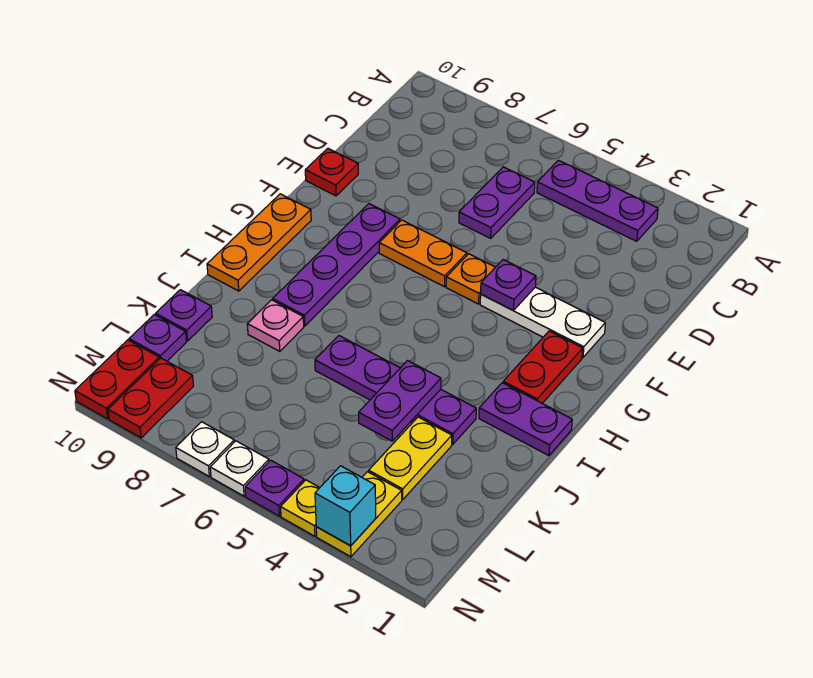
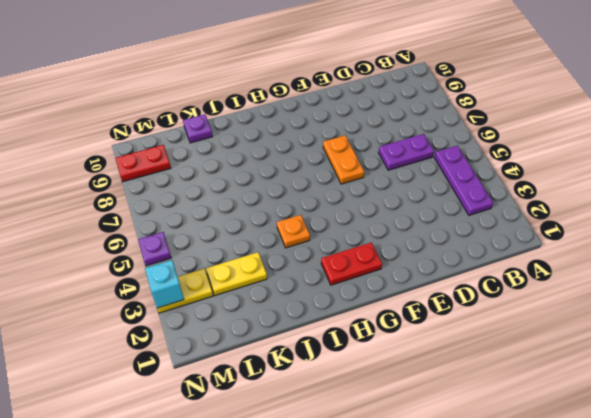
orange plate I4 level 1 -> orange plate F5 level 1
none -> red plate E10 level 1
none -> white plate F2:F4 level 1
none -> purple plate F8:I8 level 1

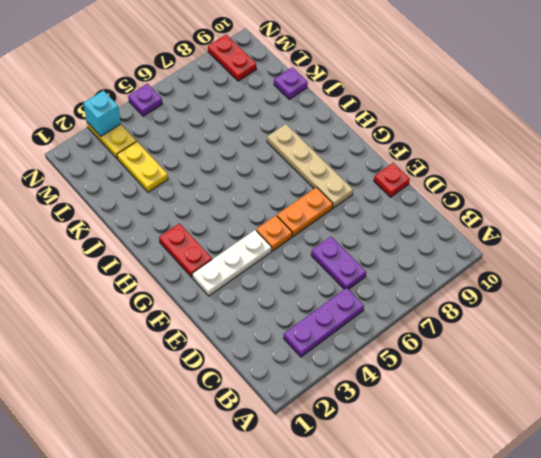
tan plate F8:I8 level 1 -> purple plate F8:I8 level 1
none -> orange plate G10:I10 level 1
none -> purple plate I1:I2 level 1
none -> purple plate J3:J6 level 1

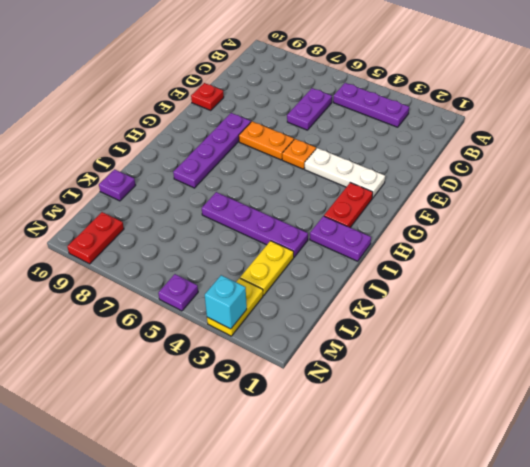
none -> orange plate G10:I10 level 1
none -> pink plate J8 level 1
none -> purple plate L10 level 1

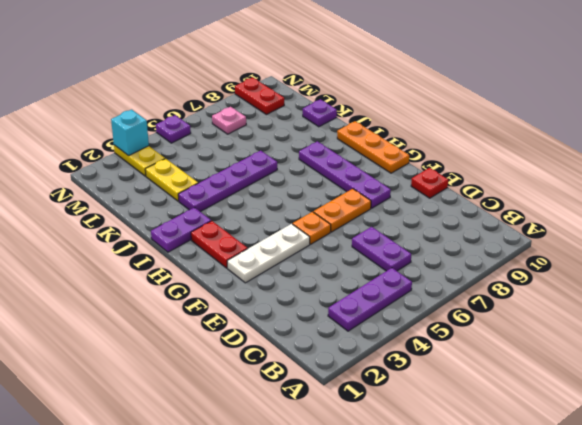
pink plate M7 level 1 -> pink plate J8 level 1
none -> purple plate L10 level 1
none -> red plate M10:N10 level 1
none -> yellow plate N4 level 1

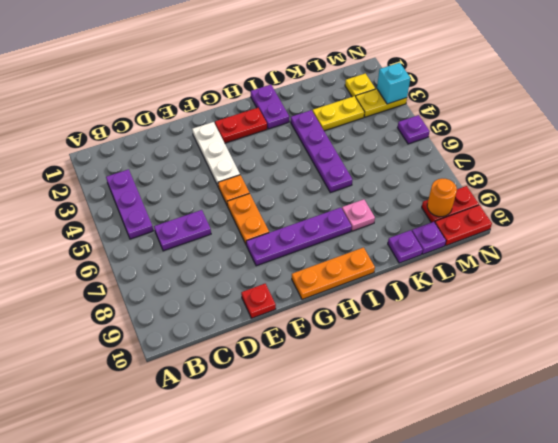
yellow plate M2 level 1 -> yellow plate N4 level 1
orange round brick M9 level 2 -> none
none -> white plate N6 level 1
none -> white plate N7 level 1
none -> purple plate F4 level 2

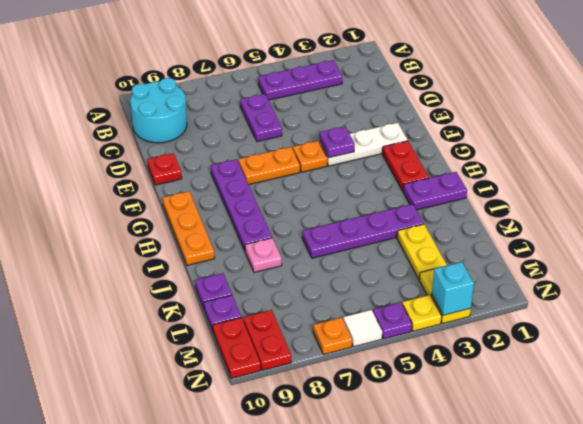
cyan round brick B9:C10 level 1 -> none
white tile N6 level 1 -> white plate N6 level 1
orange plate N7 level 1 -> white plate N7 level 1
none -> purple plate J4:K4 level 2

